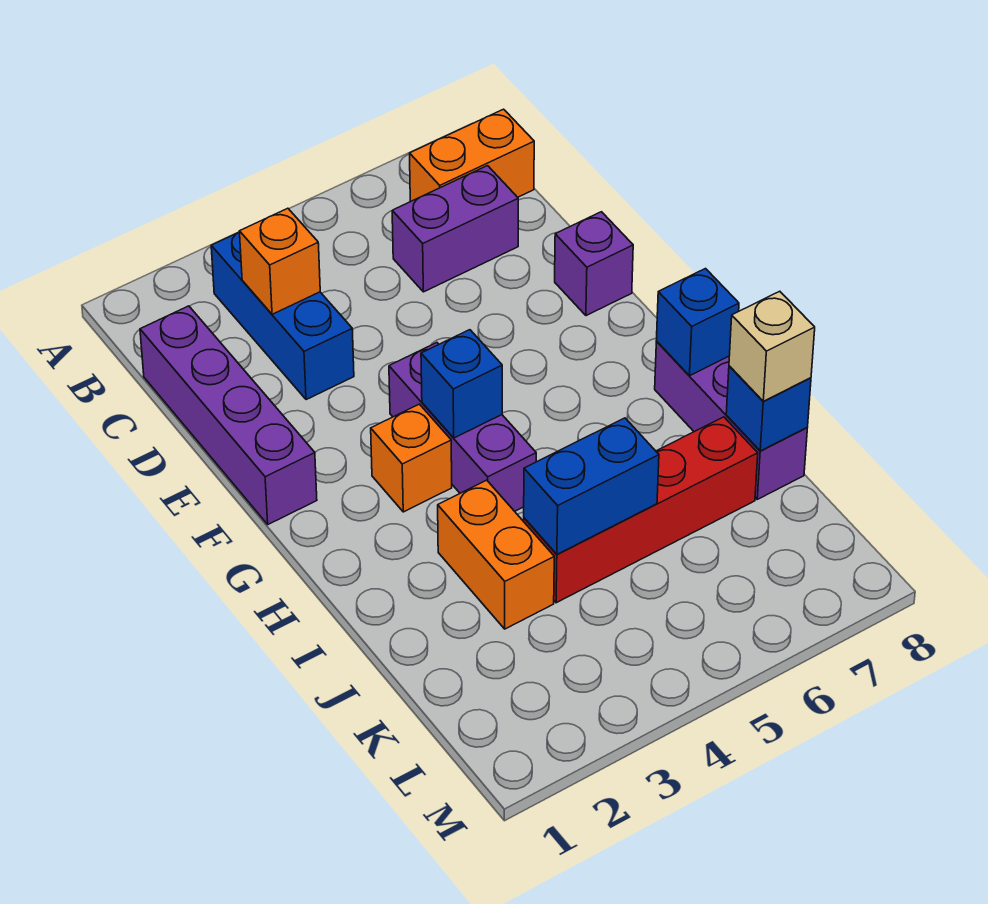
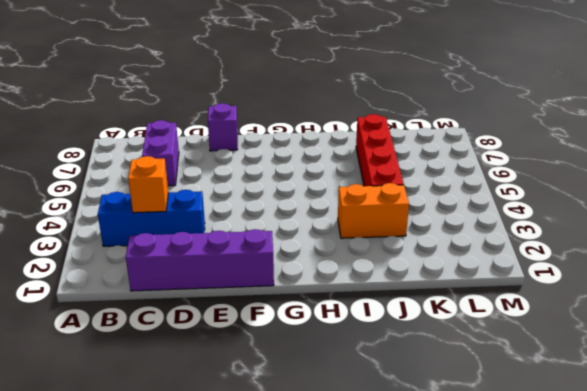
none -> orange brick B7:B8 level 1
none -> purple brick F4:H4 level 1
none -> orange brick G3 level 1

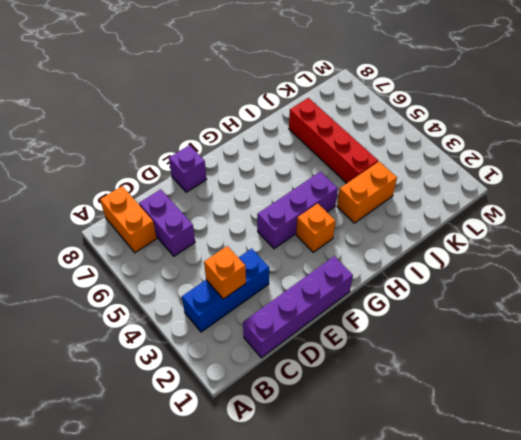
none -> purple brick H8:J8 level 1
none -> blue brick G4 level 2
none -> blue brick H8 level 2

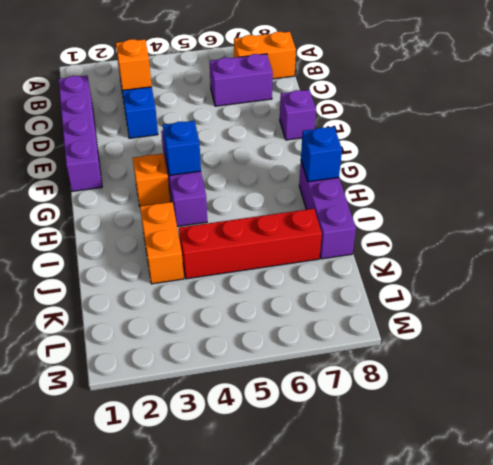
none -> blue brick J4:J5 level 2
none -> blue brick J8 level 2
none -> tan brick J8 level 3

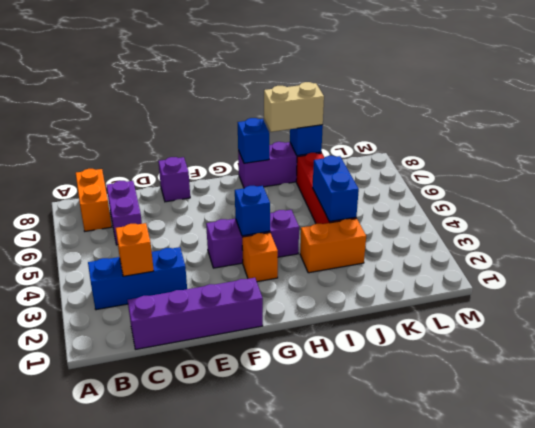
tan brick I8:J8 level 3 -> tan brick J8 level 3

